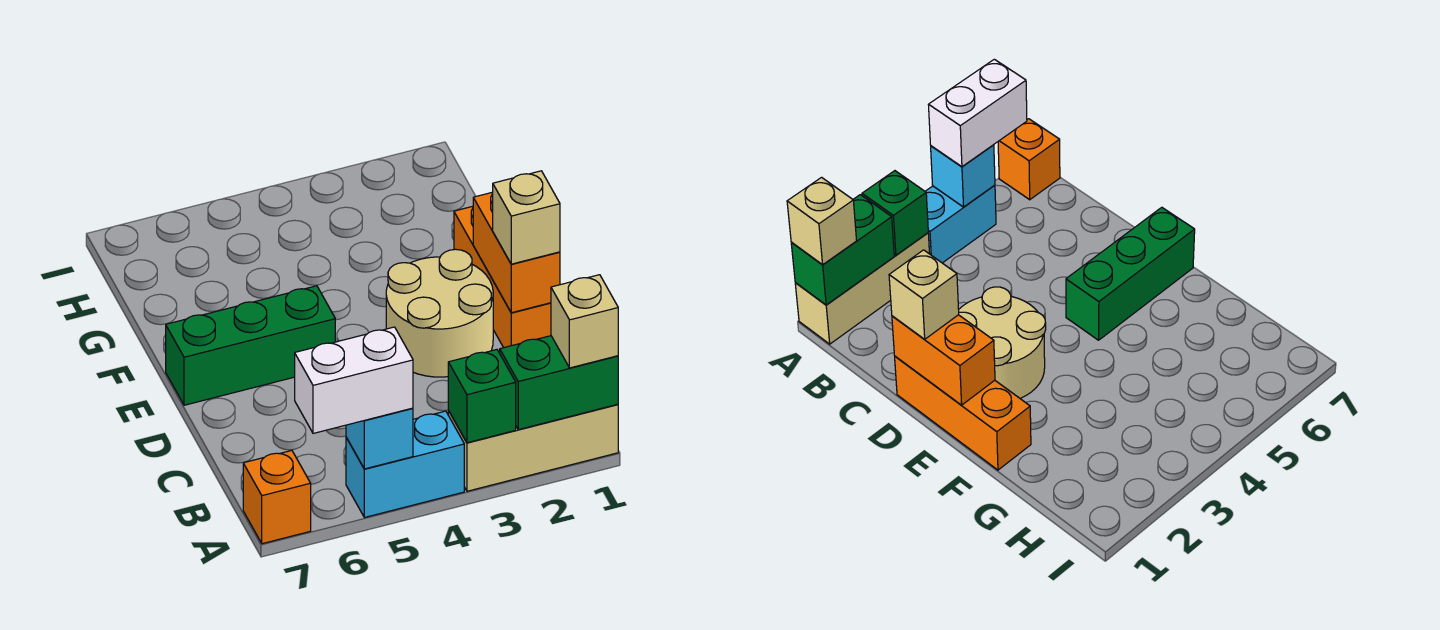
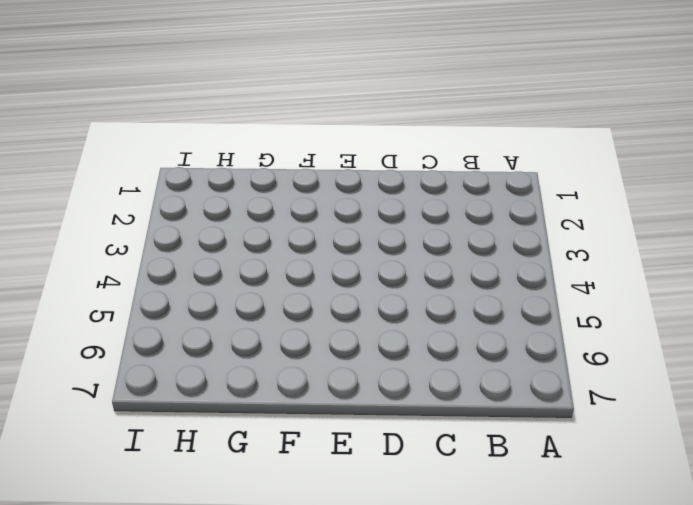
none -> tan brick A1:A3 level 1
none -> cyan brick A4:A5 level 1
none -> orange brick A7 level 1

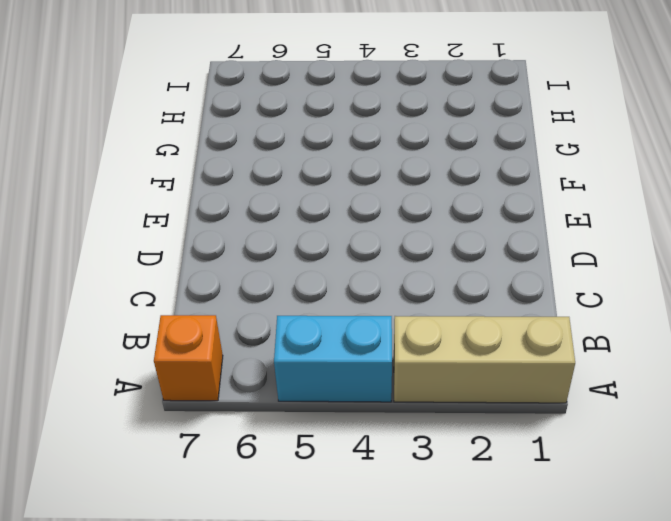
none -> orange brick D1:F1 level 1
none -> tan round brick D2:E3 level 1
none -> green brick E5:E7 level 1

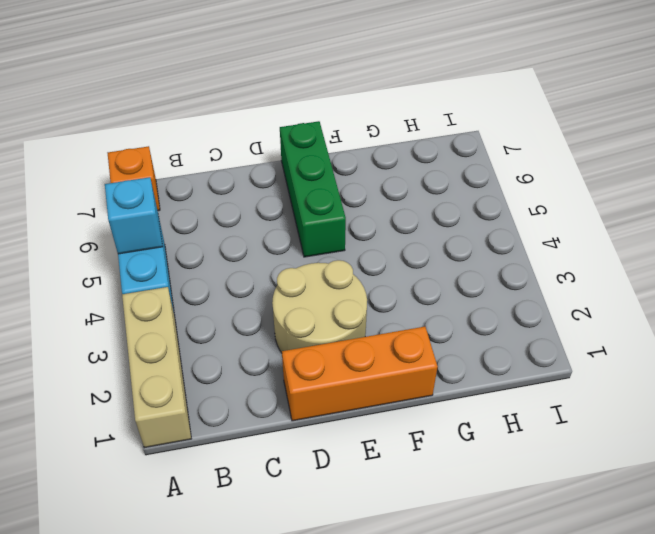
none -> green brick A1:A2 level 2
none -> green brick A3 level 2
none -> orange brick D1:E1 level 2

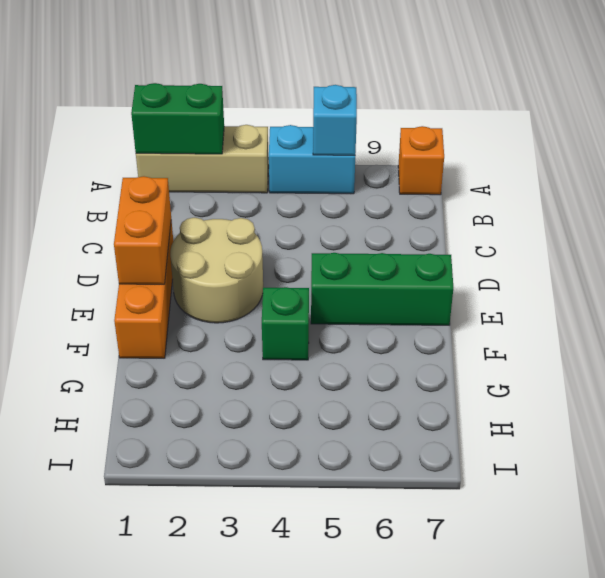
green brick F4 level 1 -> green brick A3 level 2
none -> tan brick A1 level 3
none -> white brick A5:A6 level 3
none -> tan brick D1 level 3

